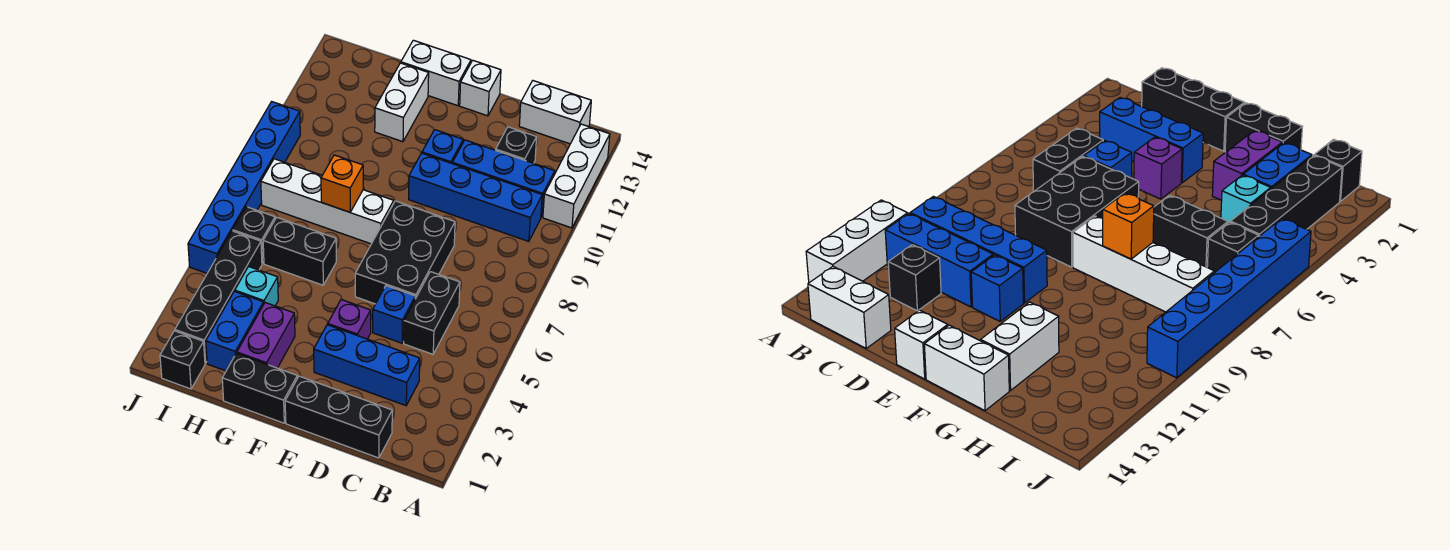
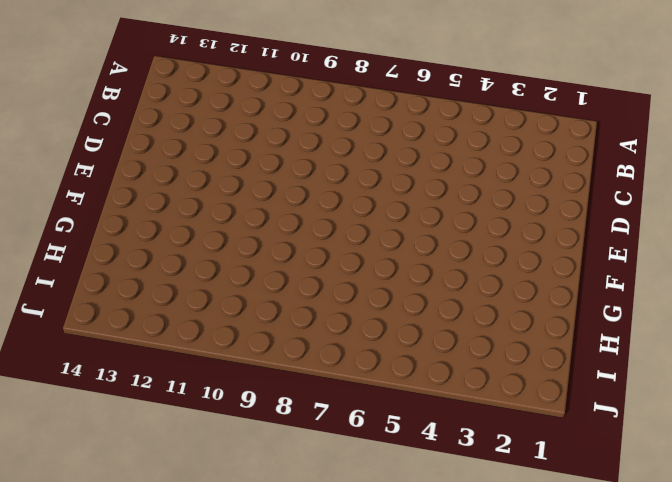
none -> white brick A11:A13 level 1
none -> blue brick B10:E10 level 1
none -> blue brick B11:D11 level 1

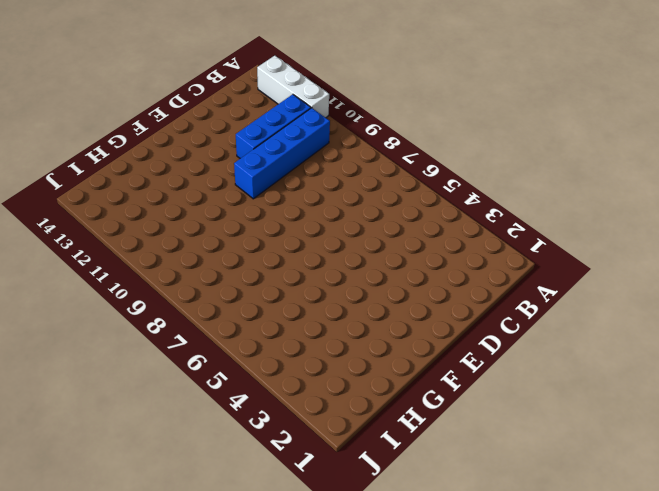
none -> white brick B14:C14 level 1
none -> black brick C1:E1 level 1
none -> blue brick C3:E3 level 1

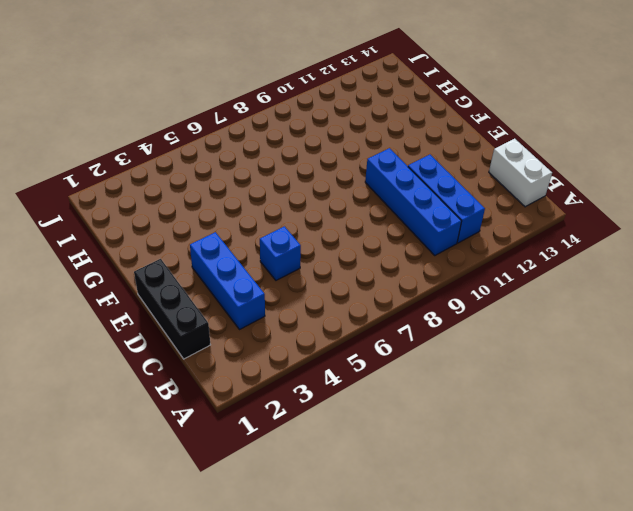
none -> white brick A11:A13 level 1
none -> black brick C5:C6 level 1
none -> black brick C12 level 1

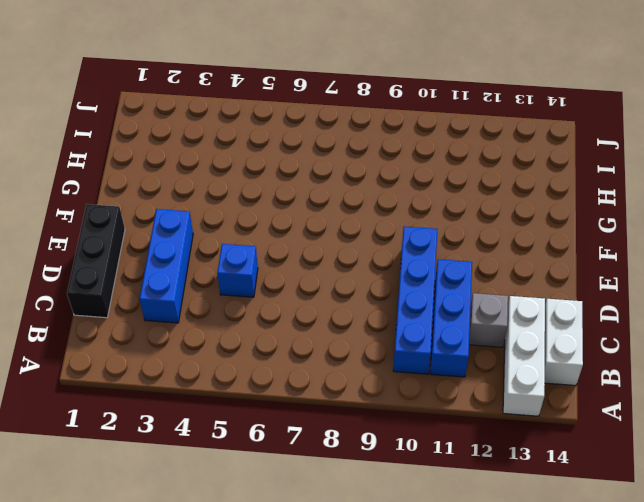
white brick A13:C13 level 1 -> white brick A11:A13 level 1
grey brick C12 level 1 -> black brick C12 level 1
none -> black brick C5:C6 level 1
none -> black brick D6:E8 level 1
none -> purple brick E4 level 1

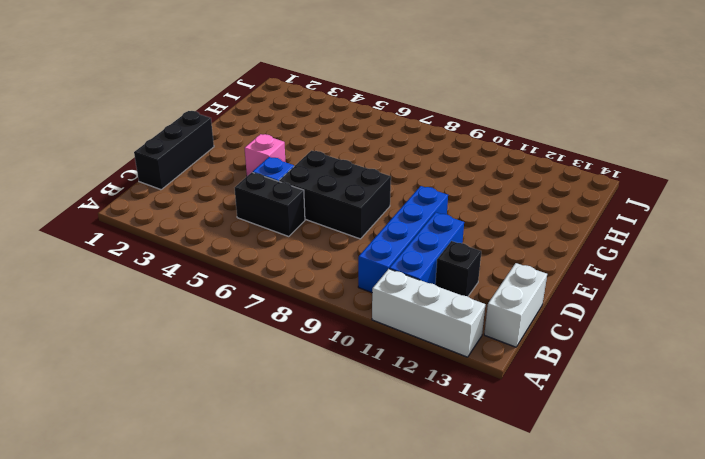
pink brick E4 level 1 -> purple brick E4 level 1
none -> blue brick C3:E3 level 1
none -> blue brick E11 level 1
none -> white brick E14 level 1

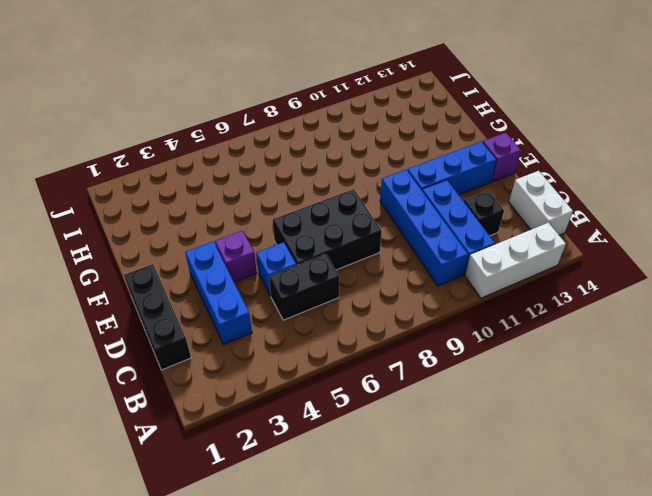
blue brick E11:E13 level 1 -> blue brick E11 level 1
purple brick E14 level 1 -> white brick E14 level 1
none -> black brick F1:G1 level 1
none -> white brick F8:I8 level 1
none -> white brick F14:G14 level 1

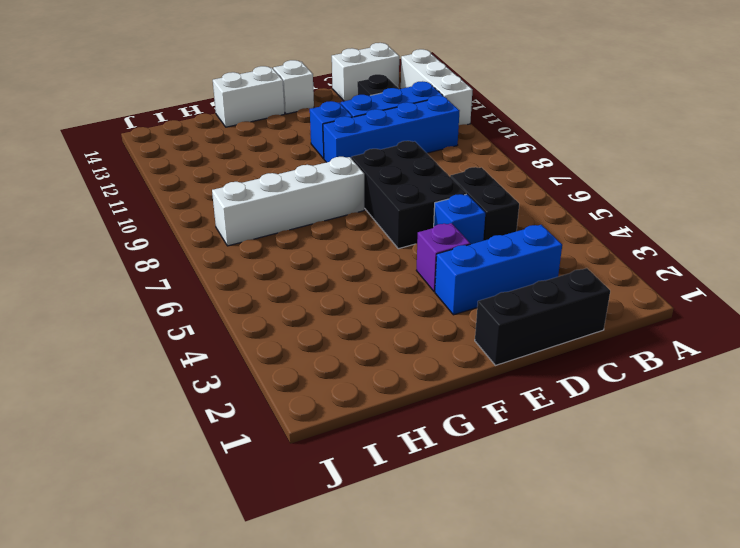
none -> black brick F1:G1 level 1
none -> purple brick G2:G3 level 1
none -> black brick G6:H6 level 1

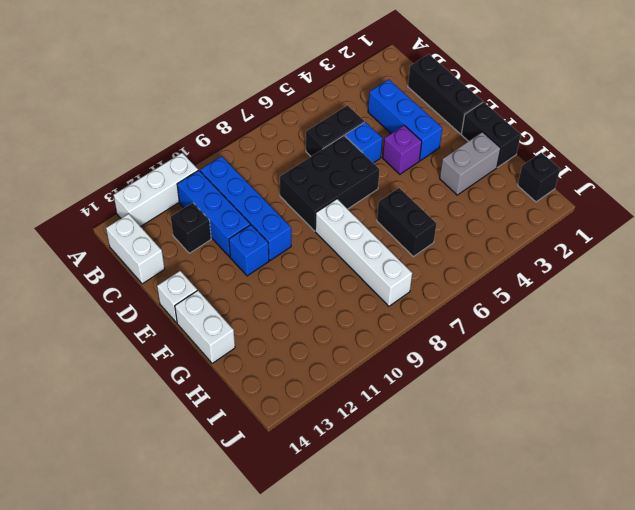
grey brick G2:G3 level 1 -> purple brick G2:G3 level 1
none -> white brick G12:G13 level 1
none -> blue brick H2:H3 level 1
none -> cyan brick H4 level 1

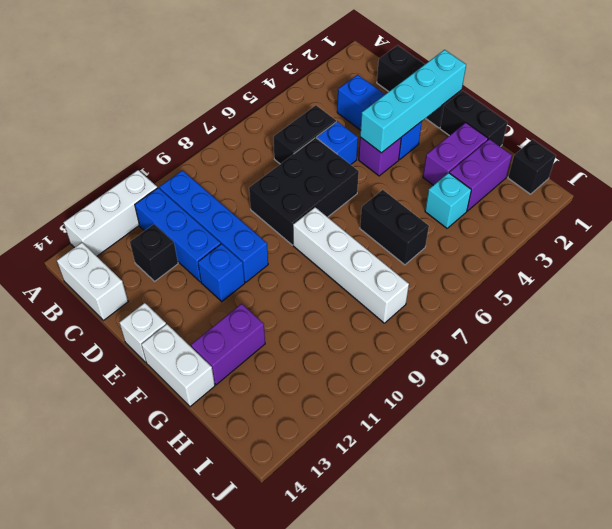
cyan brick E1:E4 level 2 -> none
purple brick G12:G13 level 1 -> white brick G12:G13 level 1
purple brick H2:H3 level 1 -> blue brick H2:H3 level 1
none -> black brick I2:I5 level 1
none -> black brick I6 level 1
none -> blue brick J5:J10 level 1

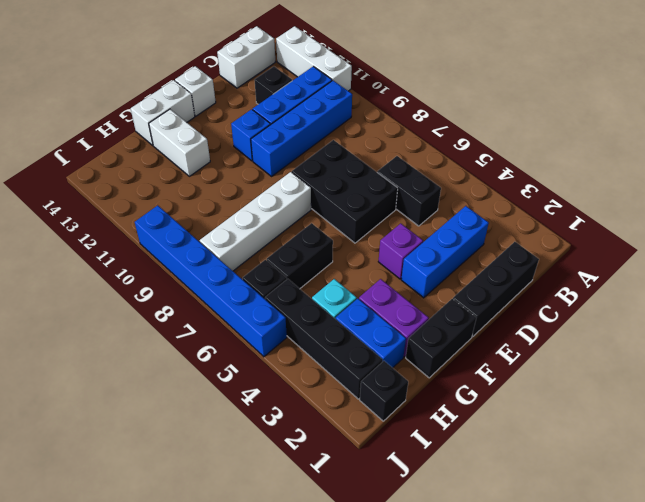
none -> blue brick D5 level 1
none -> orange brick G8 level 2

